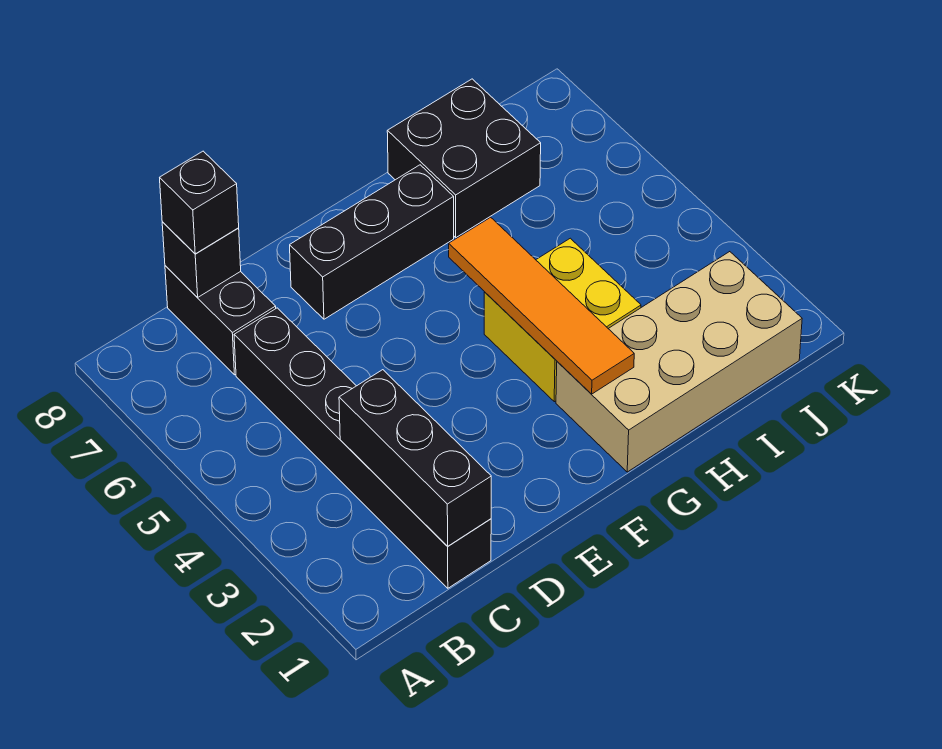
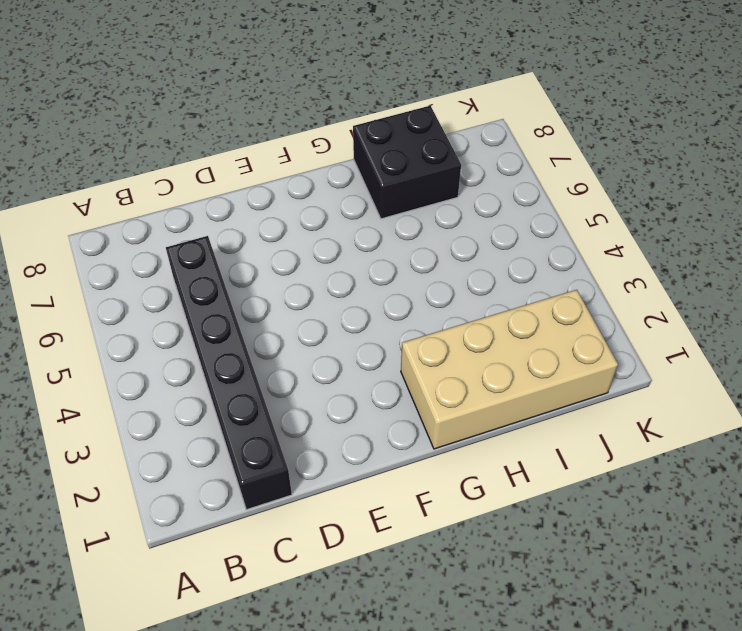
none -> black brick C7:C8 level 1
none -> black brick E7:G7 level 1

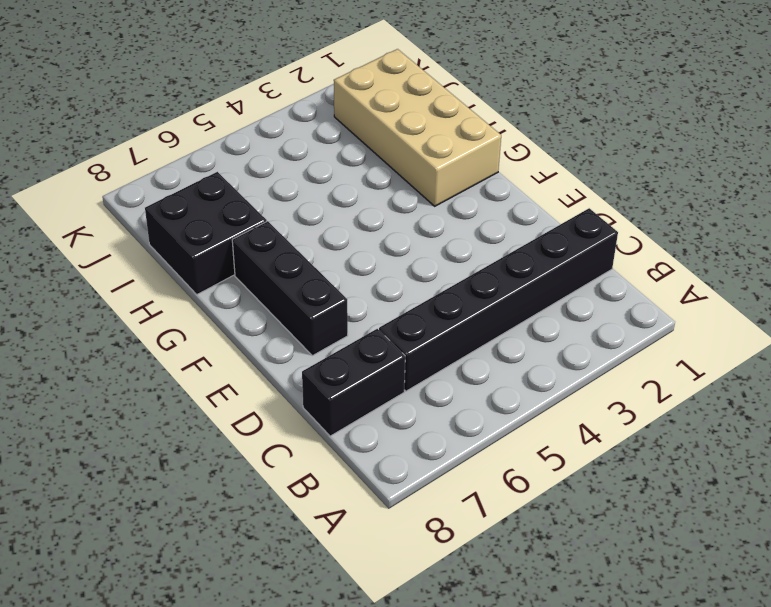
none -> yellow brick G3:H4 level 1
none -> black brick C1:C3 level 2

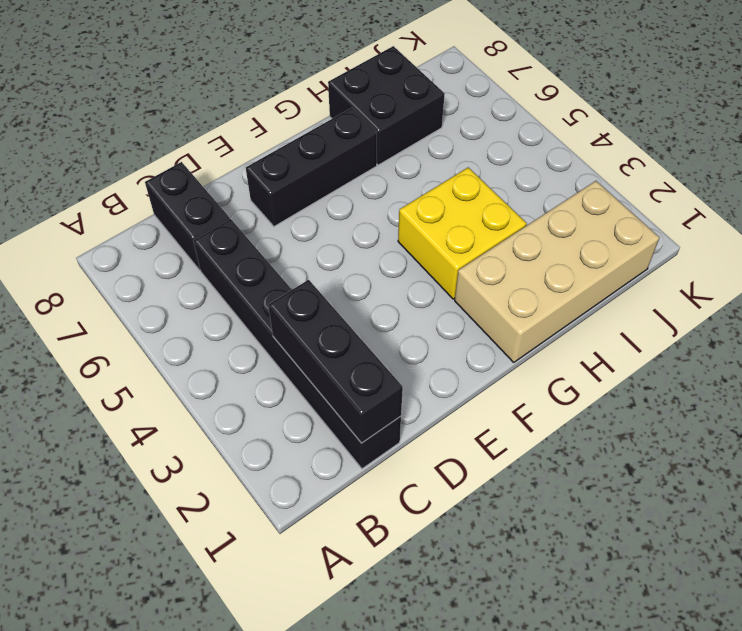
none -> black brick C8 level 2
none -> orange tile G2:G5 level 2

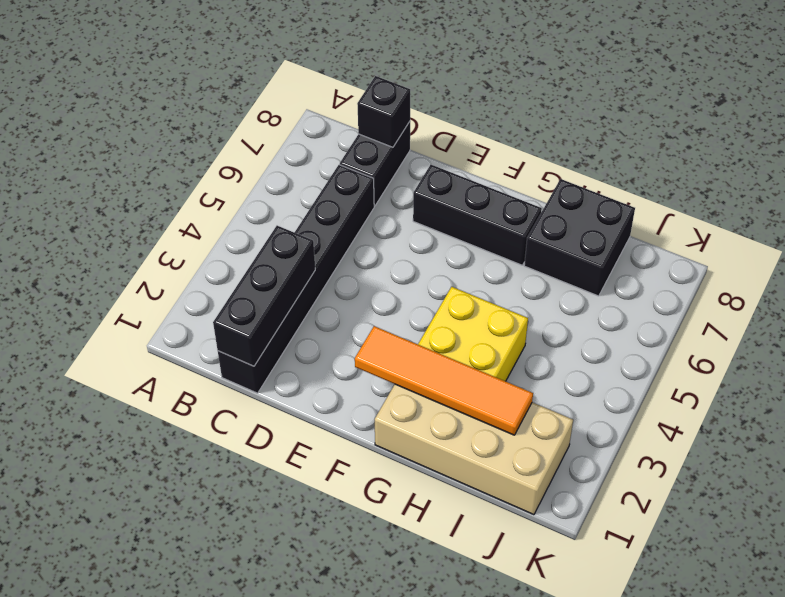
orange tile F2:I2 level 2 -> orange tile G2:G5 level 2
none -> black brick C8 level 3

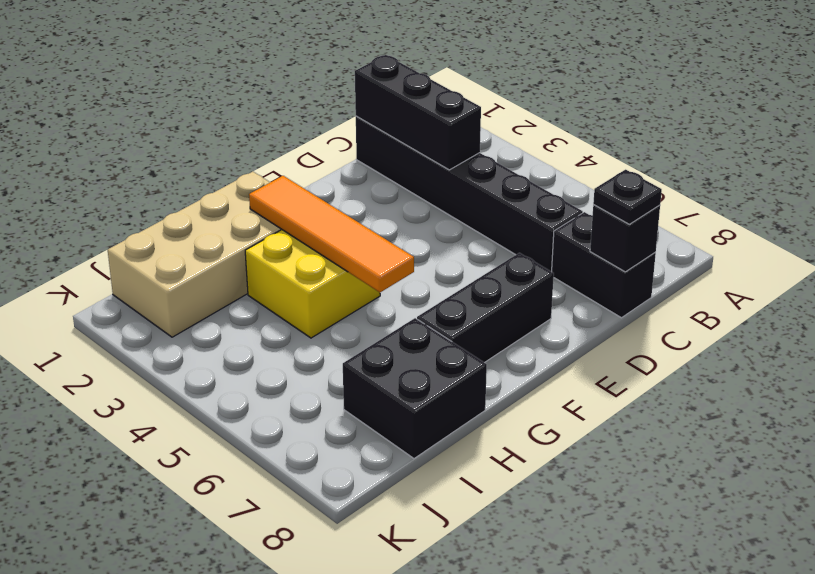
black plate C8 level 3 -> black brick C8 level 3

